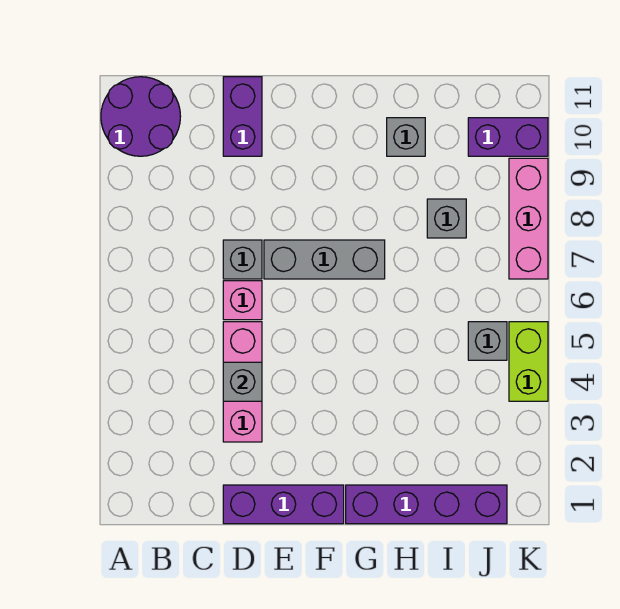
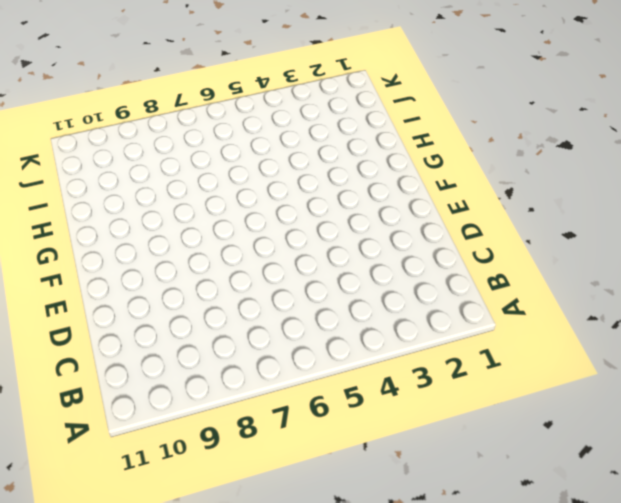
none -> purple round brick A10:B11 level 1
none -> purple brick D1:F1 level 1
none -> pink brick D3:D5 level 1

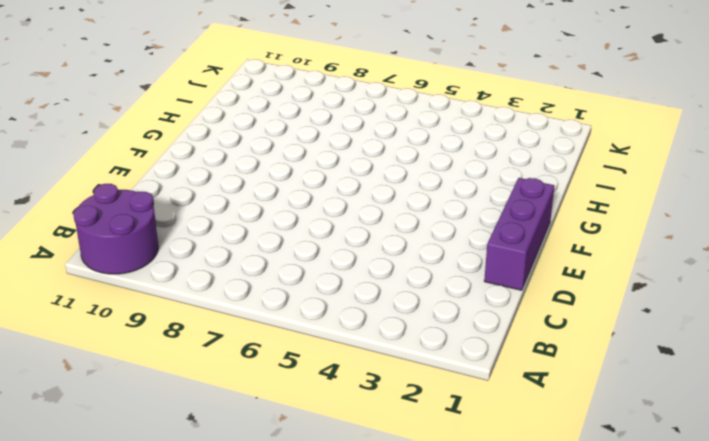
none -> pink brick D3:D5 level 1
none -> pink brick D6 level 1
none -> grey brick D7 level 1

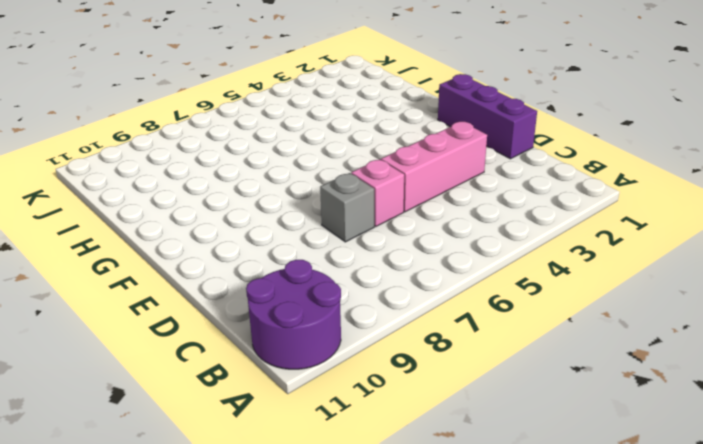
none -> purple brick D10:D11 level 1
none -> grey brick E7:G7 level 1
none -> purple brick G1:J1 level 1

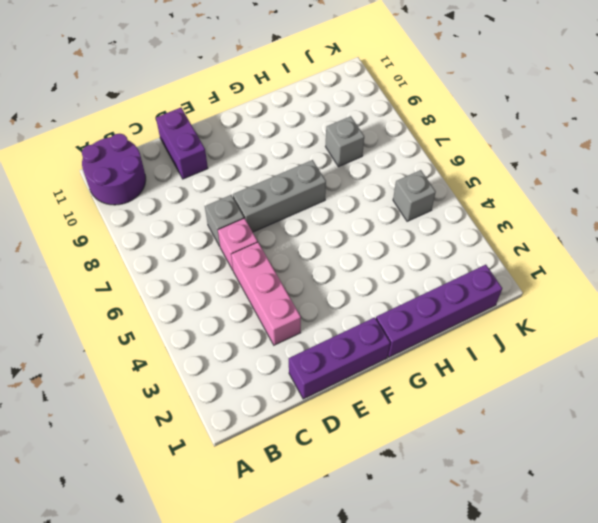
none -> grey brick H10 level 1
none -> purple brick J10:K10 level 1
none -> lime brick K4:K5 level 1

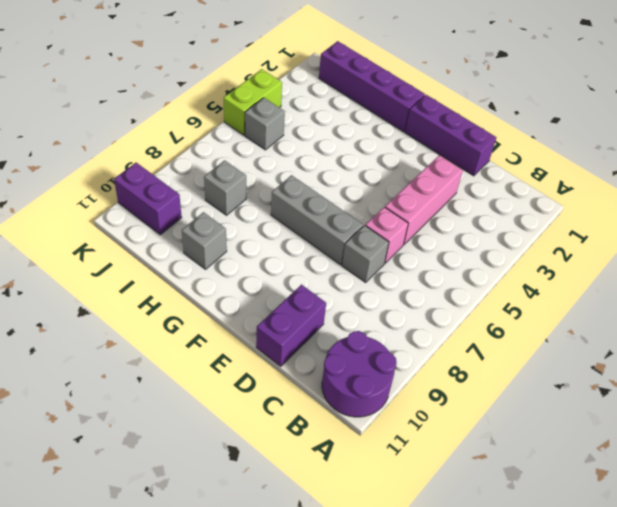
none -> pink brick K7:K9 level 1
none -> grey brick D4 level 2

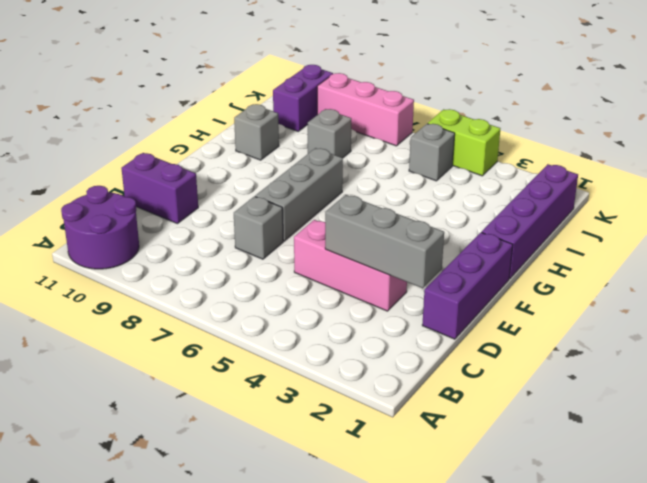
grey brick D2:D4 level 2 -> grey brick D4 level 2
none -> pink brick D6 level 1

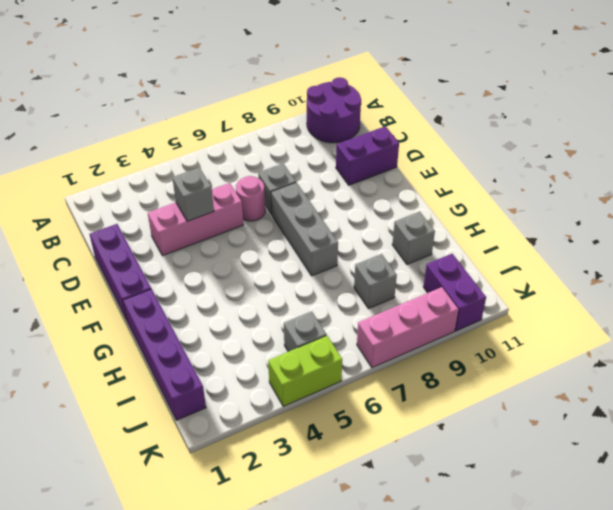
pink round brick D6 level 1 -> pink brick D6 level 1

